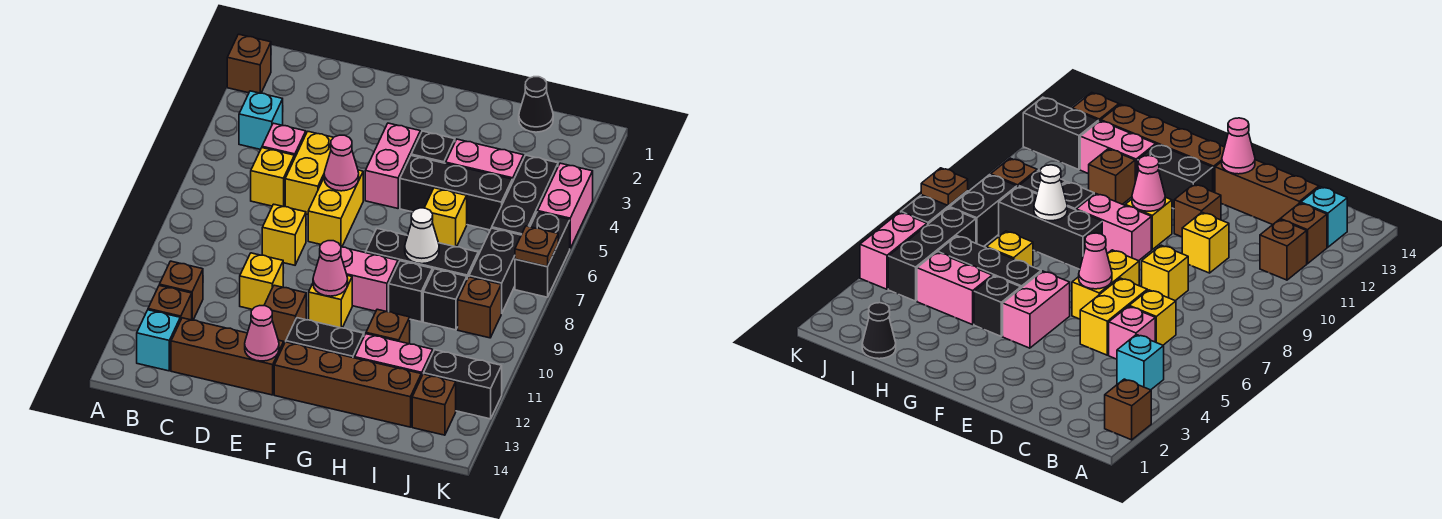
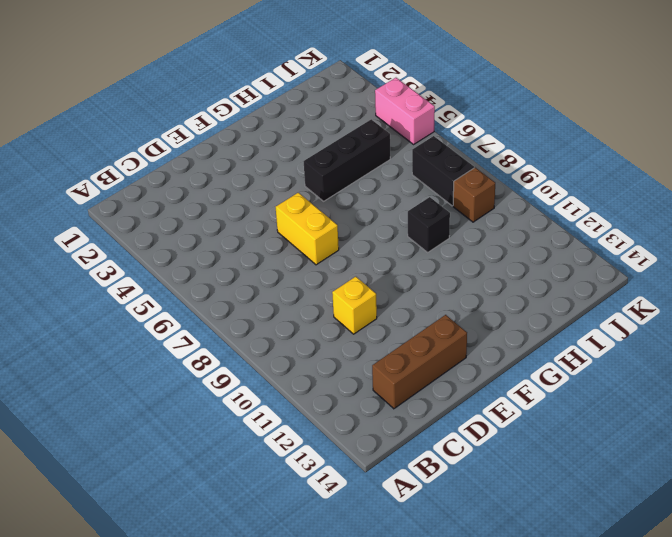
none -> brown brick A2 level 1
none -> cyan brick B4 level 1
none -> brown brick B11 level 1
none -> brown brick B12 level 1

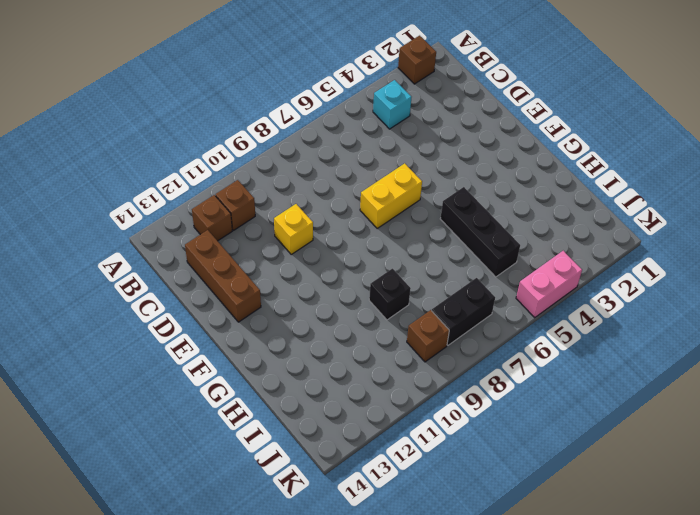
none -> cyan brick B13 level 1
none -> pink brick C5 level 1
none -> yellow brick C6 level 1
none -> yellow brick D5:D6 level 1

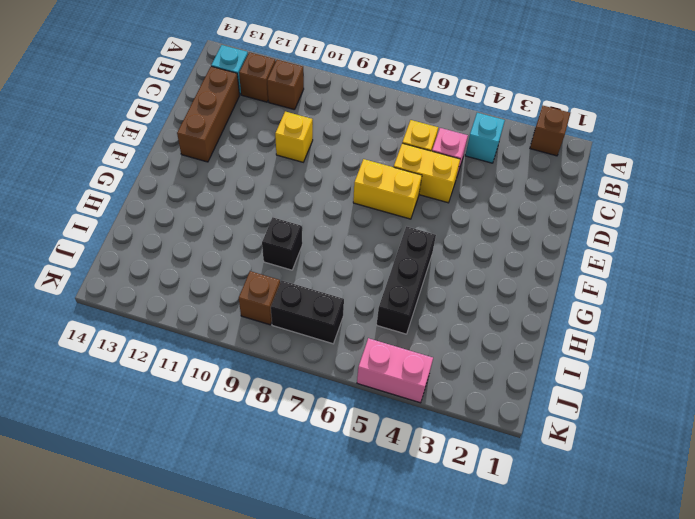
none -> yellow brick D8 level 1
none -> brown brick E11 level 1
none -> pink brick F4:F5 level 1
none -> pink brick F9:G9 level 1

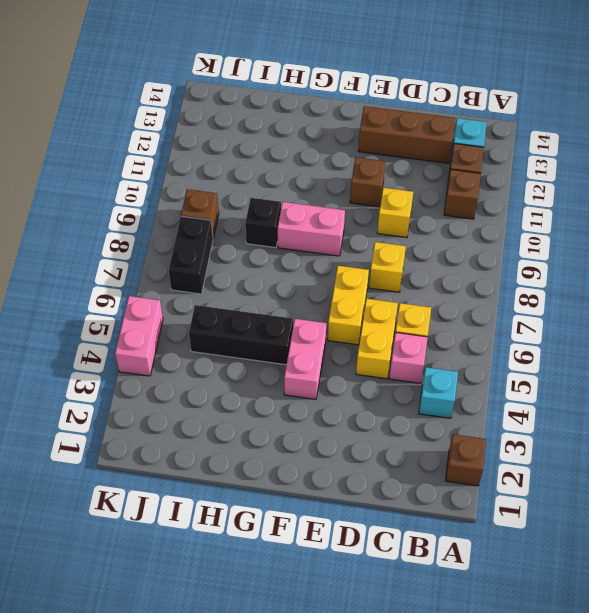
none -> yellow brick F10 level 1
none -> black brick F12:G12 level 1
none -> brown brick F13:I13 level 1
none -> black brick G4 level 1

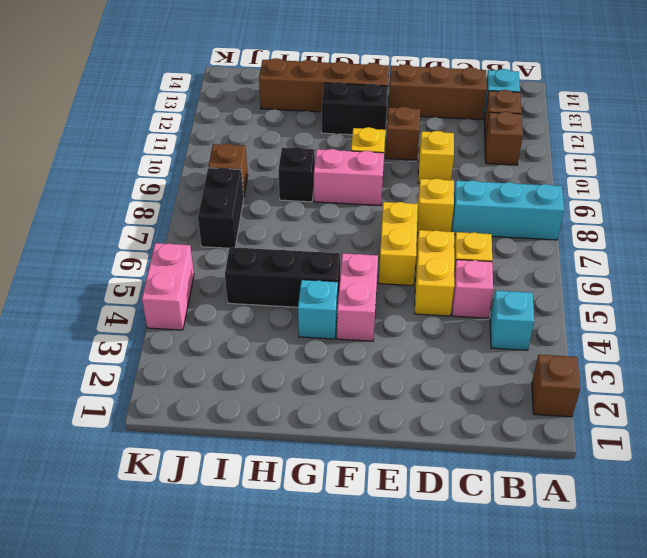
cyan brick A8:C8 level 1 -> none
cyan brick G4 level 1 -> black brick G4 level 1
none -> black brick G8:I8 level 1
none -> pink brick H4:I4 level 1
none -> yellow brick H6 level 1
none -> brown brick H11 level 1

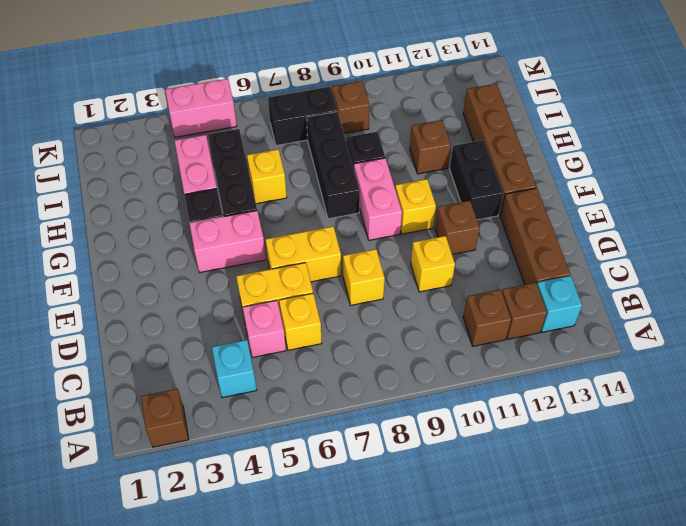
none -> pink brick H12:I12 level 1
none -> black cone I1 level 1
none -> black brick I9 level 1
none -> black brick J4:J6 level 1

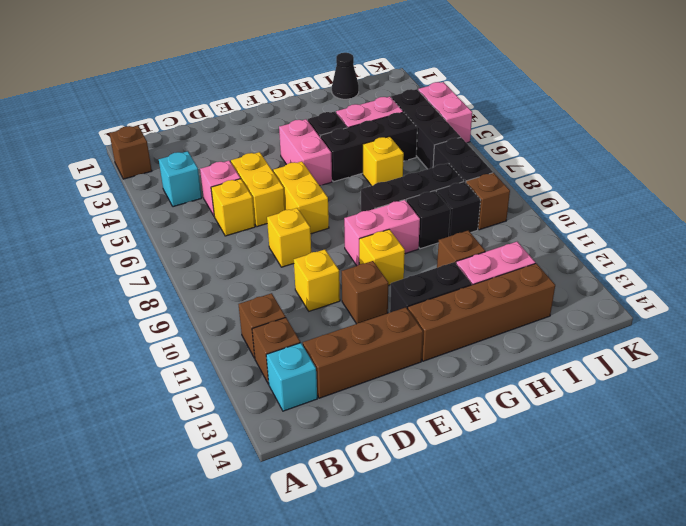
none -> black brick J12:K12 level 1
none -> brown brick J13 level 1
none -> black brick K6:K7 level 1
none -> pink cone E6 level 2

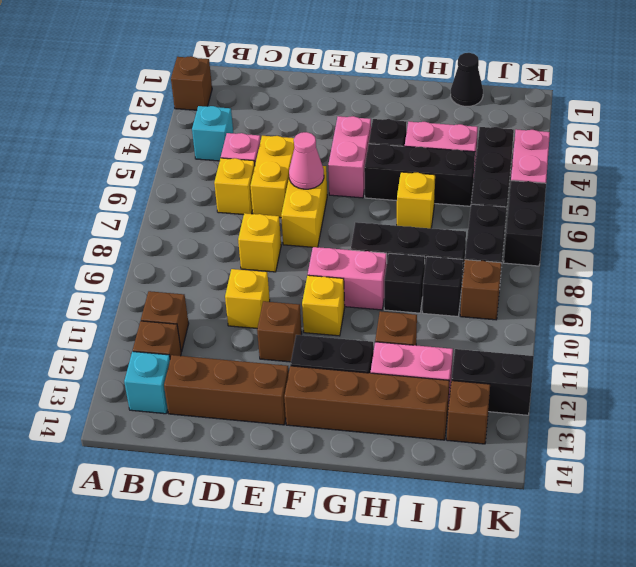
none -> pink cone E13 level 2
none -> pink cone F10 level 2
none -> white cone H8 level 2
none -> brown plate K7 level 2

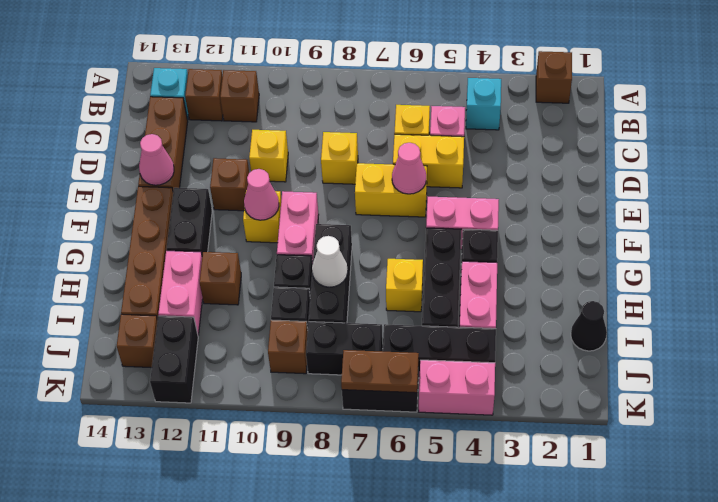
brown plate K6:K7 level 2 -> brown plate K7 level 2

